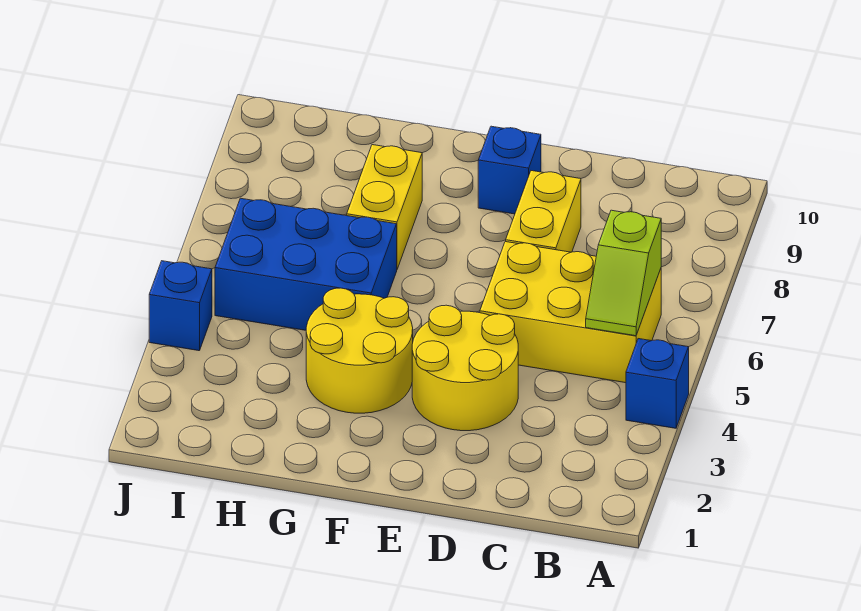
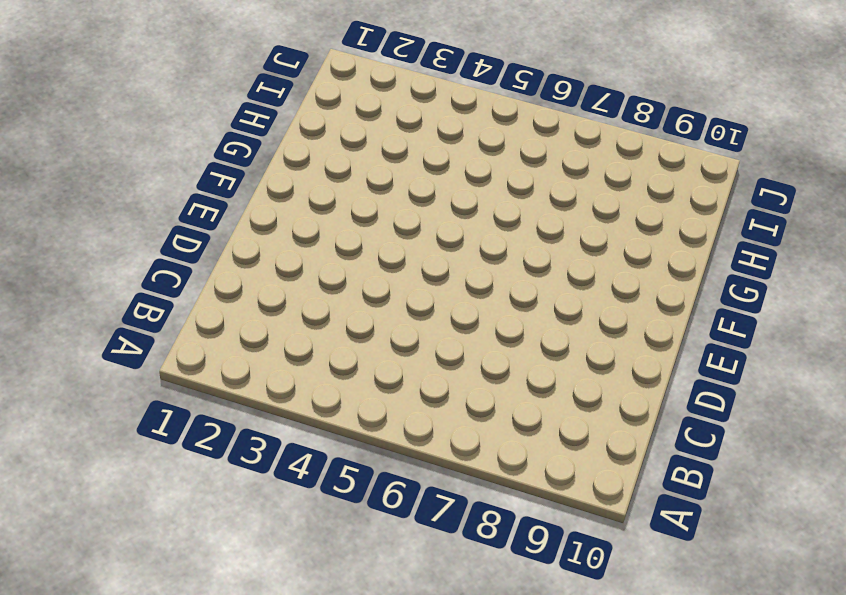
none -> blue brick A4 level 1
none -> yellow brick B5:D6 level 1

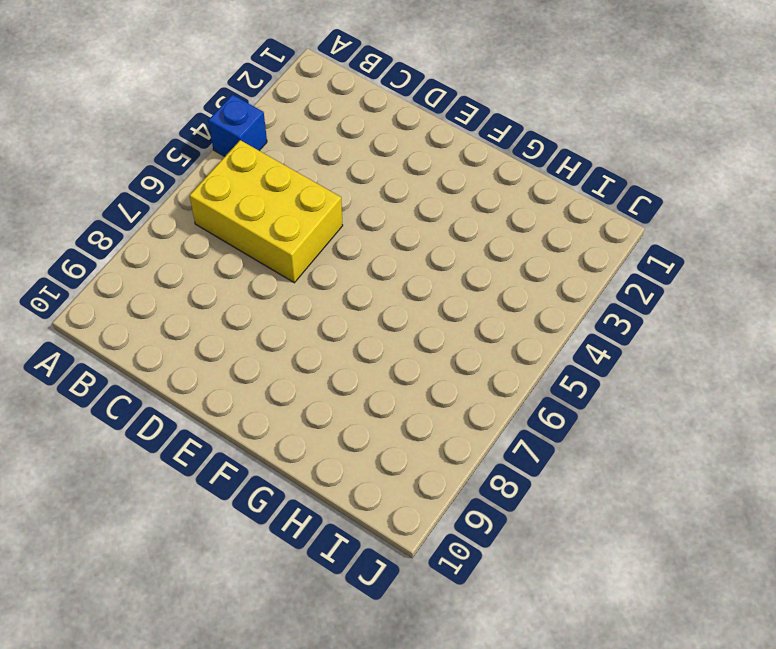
none -> yellow round brick D3:E4 level 1
none -> yellow brick D7:D8 level 1

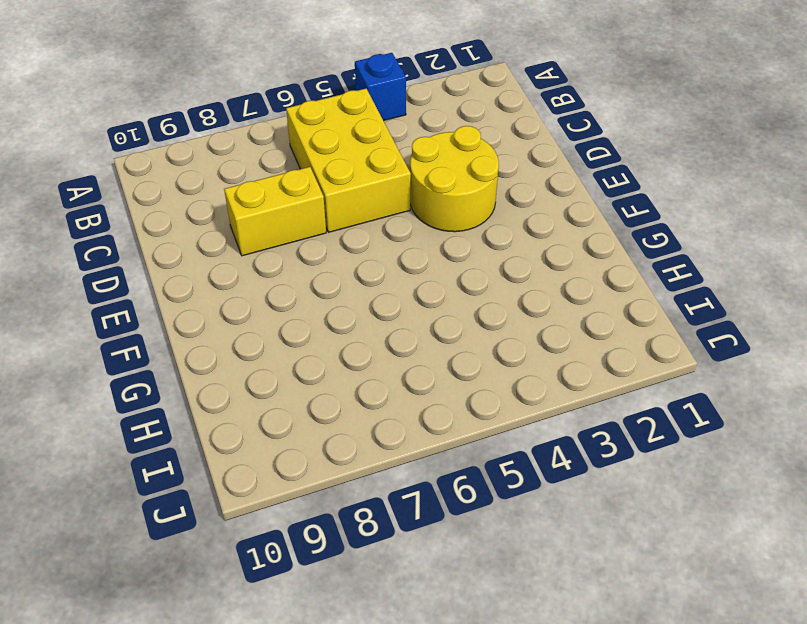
none -> blue brick E9 level 1
none -> yellow round brick F3:G4 level 1

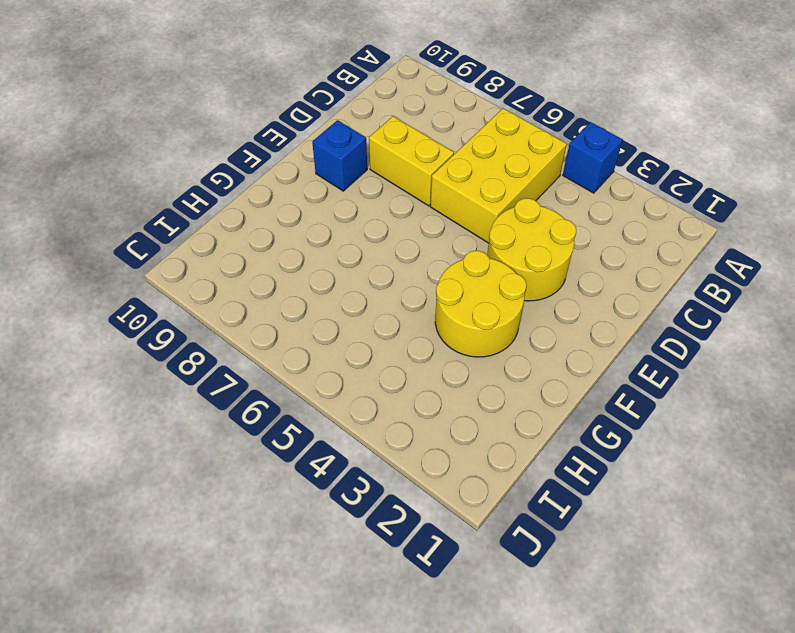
none -> blue brick G5:I6 level 1
none -> yellow brick G7:G8 level 1

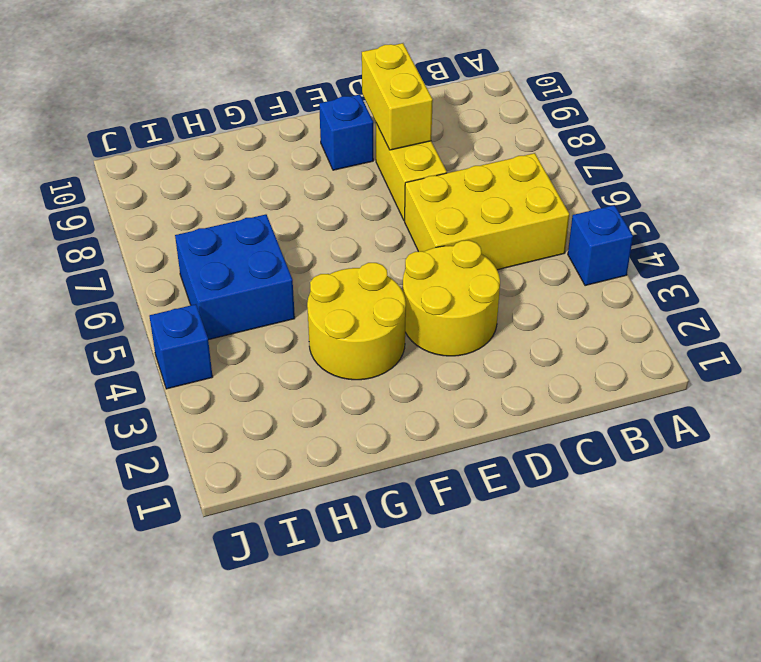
yellow brick D8:D9 level 2 -> yellow brick G7:G8 level 1
blue brick H5:I6 level 1 -> blue brick G5:I6 level 1
none -> lime slope B5:B6 level 2 top 6

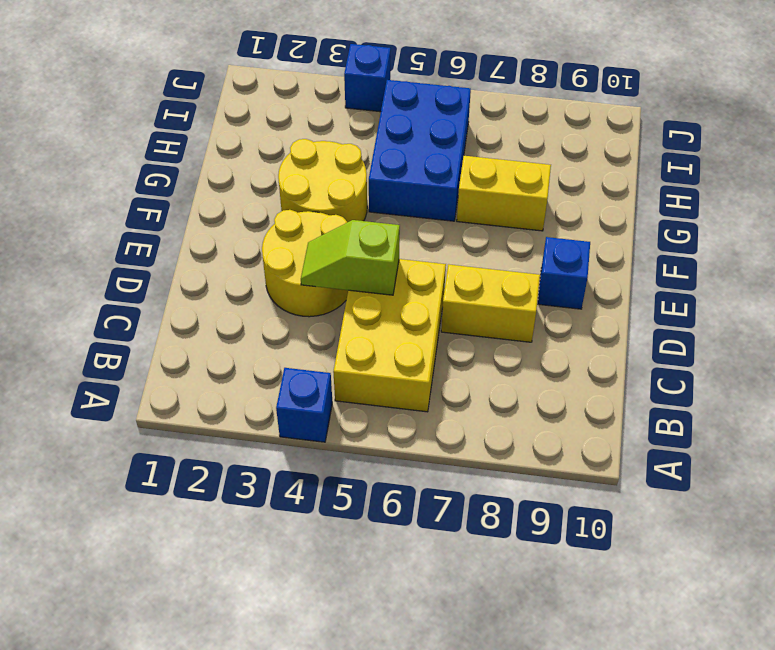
lime slope D4:D5 level 2 top 5 -> lime slope B5:B6 level 2 top 6

